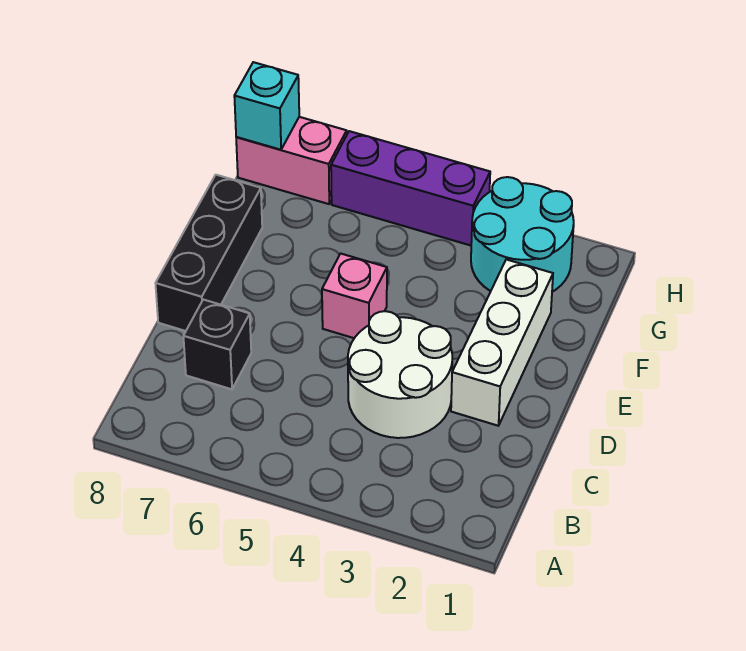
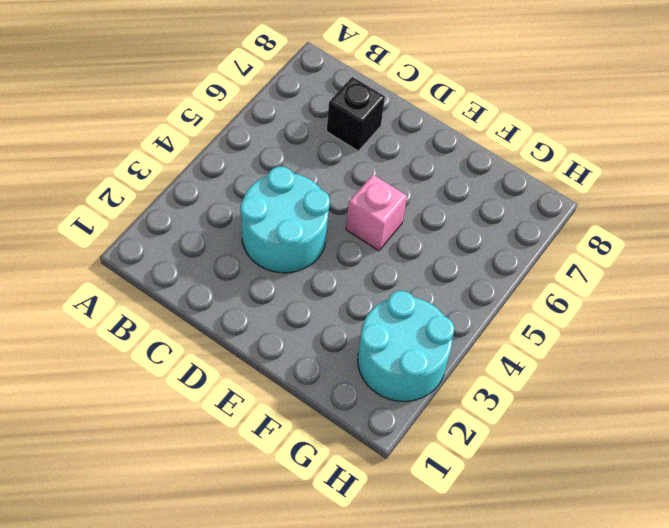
cyan round brick C3:D4 level 1 -> white round brick C3:D4 level 1
none -> white brick D2:F2 level 1
none -> black brick D8:F8 level 1

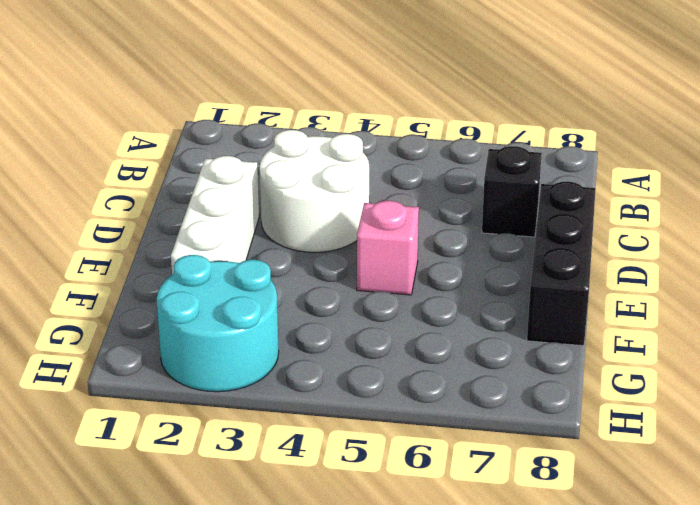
none -> purple brick H4:H6 level 1
none -> pink brick H7:H8 level 1

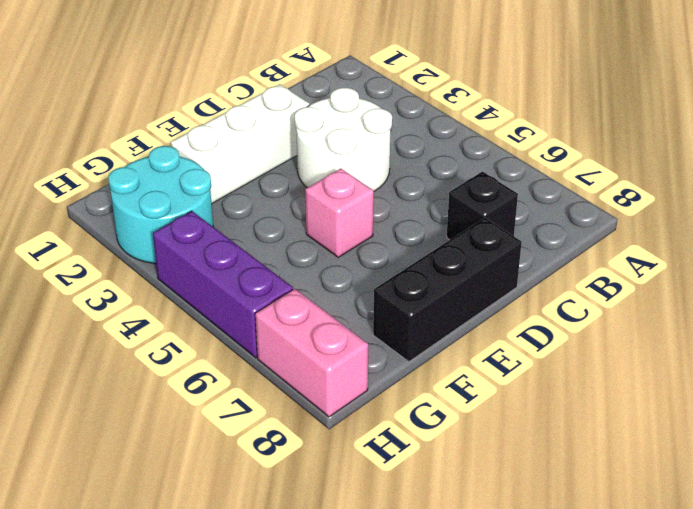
none -> cyan brick H8 level 2

